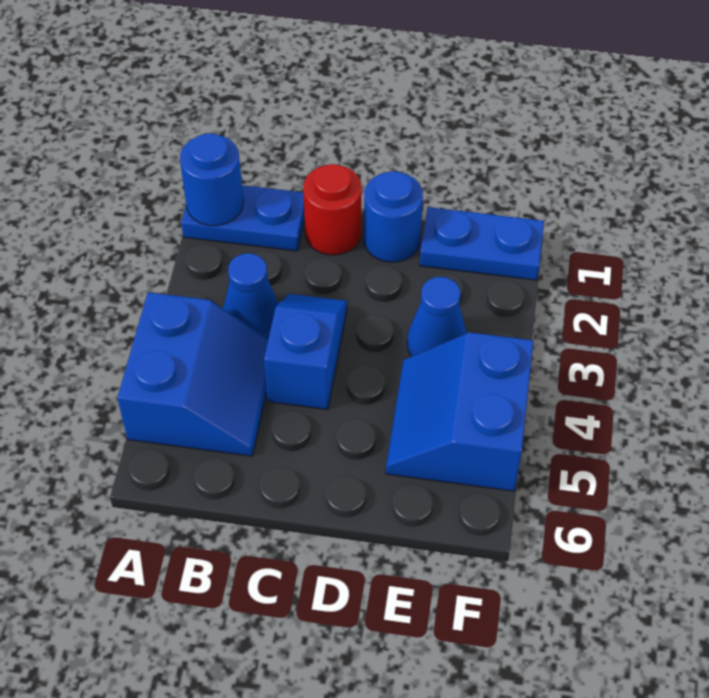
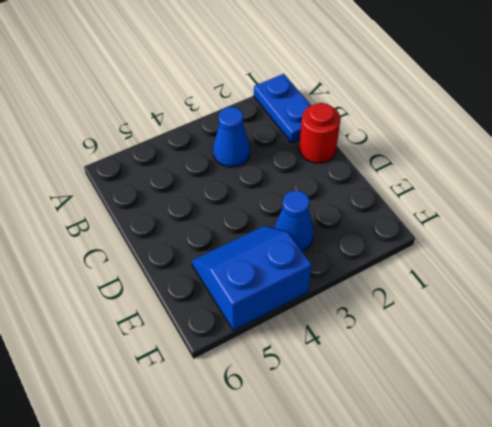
none -> blue slope A4:B5 level 1 top A
none -> blue slope C3:C4 level 1 top 4

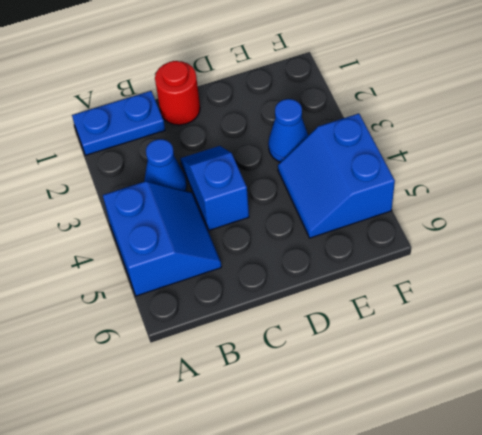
none -> blue round brick D1 level 1
none -> blue plate E1:F1 level 1

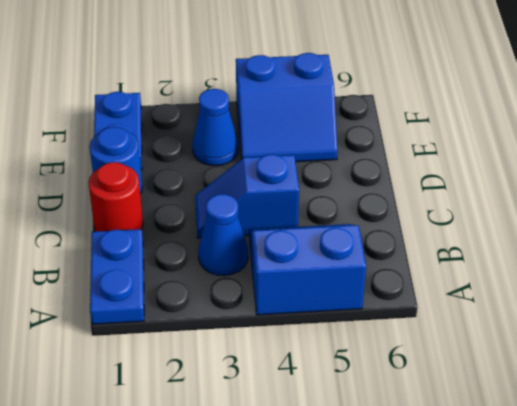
none -> blue round brick A1 level 2

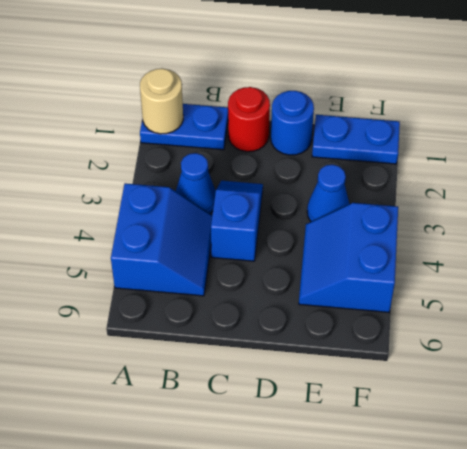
tan round brick A1 level 2 -> blue round brick A1 level 2

